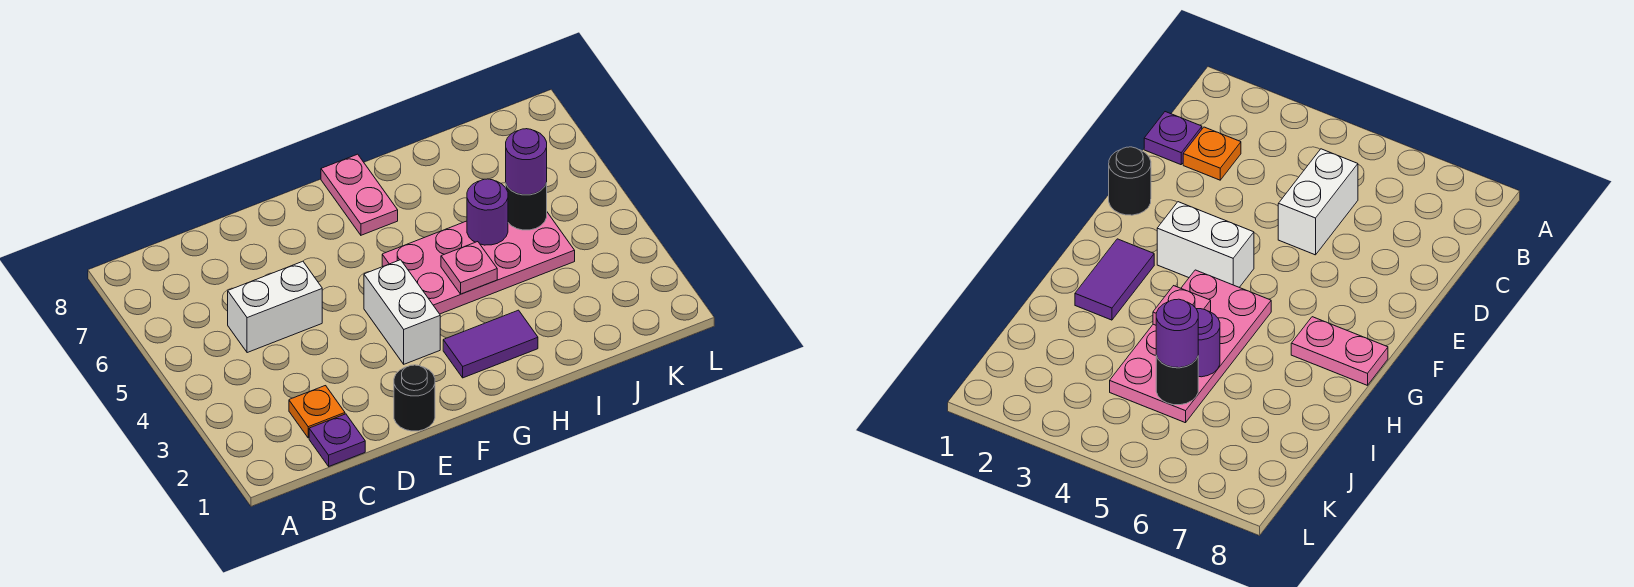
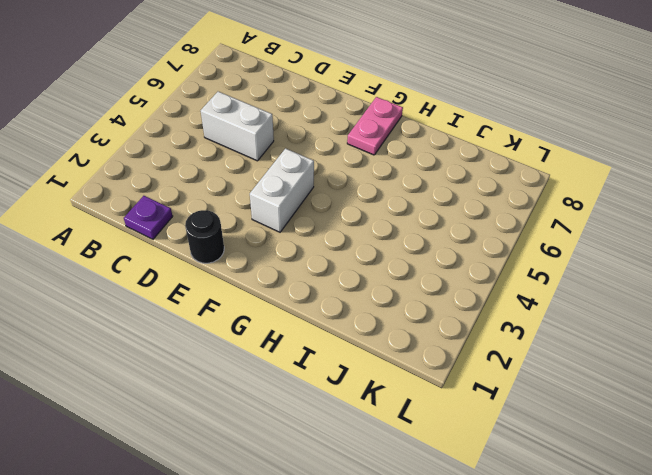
none -> orange plate C2 level 1
none -> purple tile G2:H2 level 1
none -> pink plate G4:J5 level 1

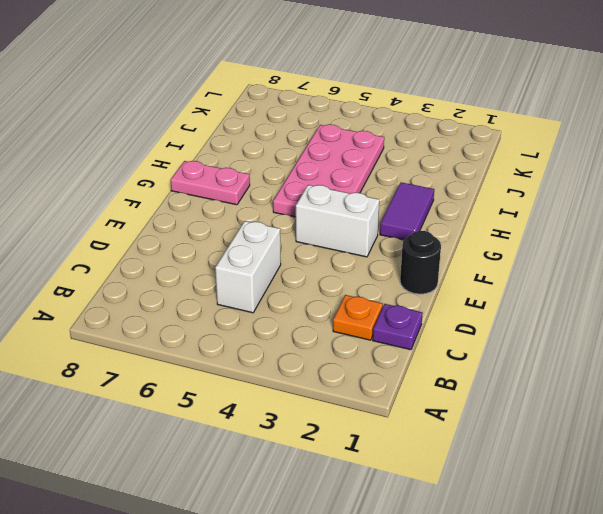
none -> pink plate H4 level 2
none -> purple round brick I5 level 2
none -> black round brick J5 level 2

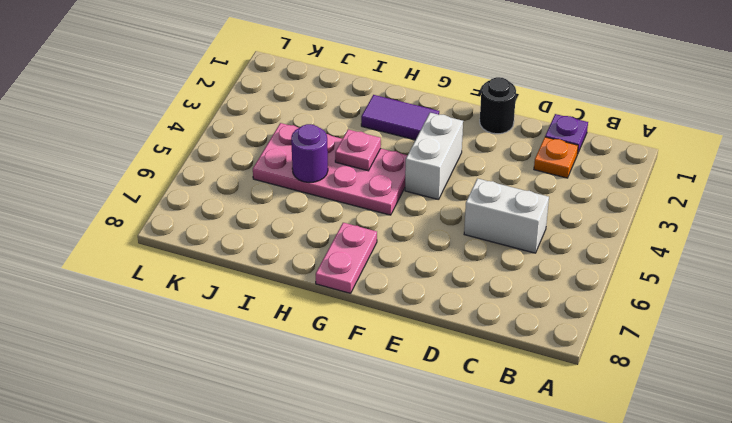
none -> black round brick J5 level 2
none -> purple round brick J5 level 3

